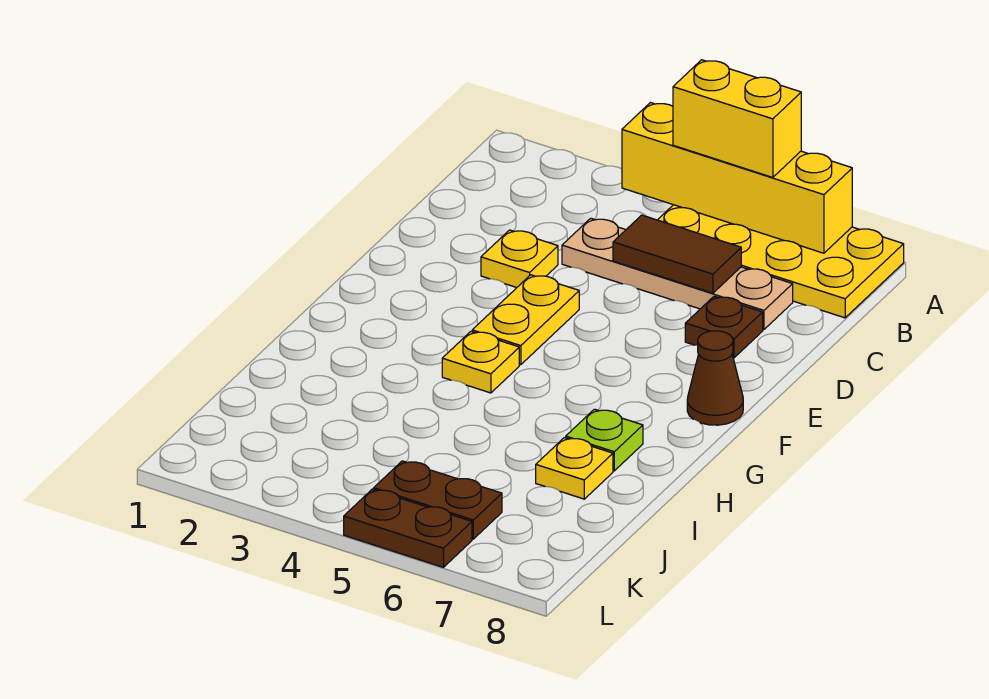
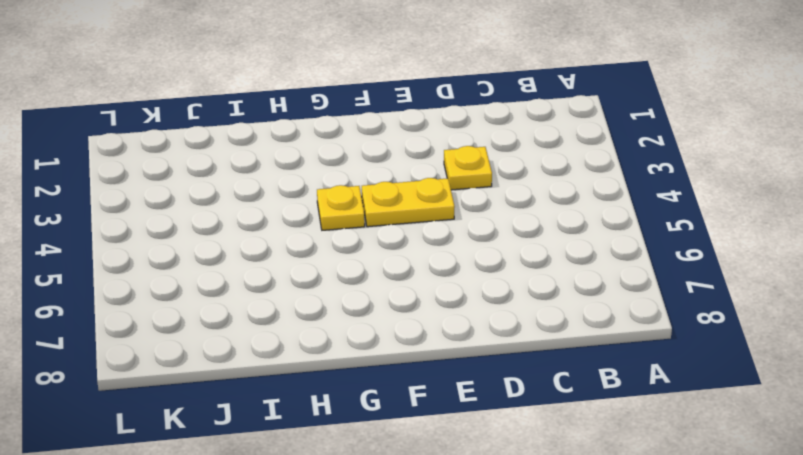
none -> yellow plate A5:B8 level 1
none -> tan plate C4:C7 level 1
none -> brown plate D7 level 1

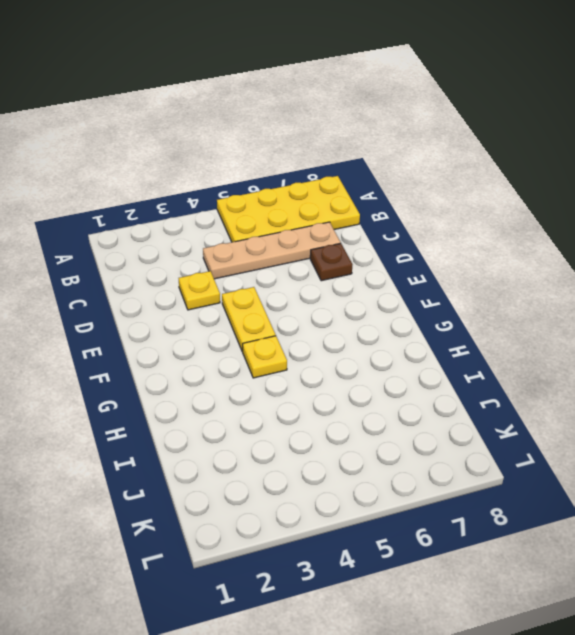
none -> brown cone F8 level 1
none -> lime plate H7 level 1
none -> yellow plate I7 level 1

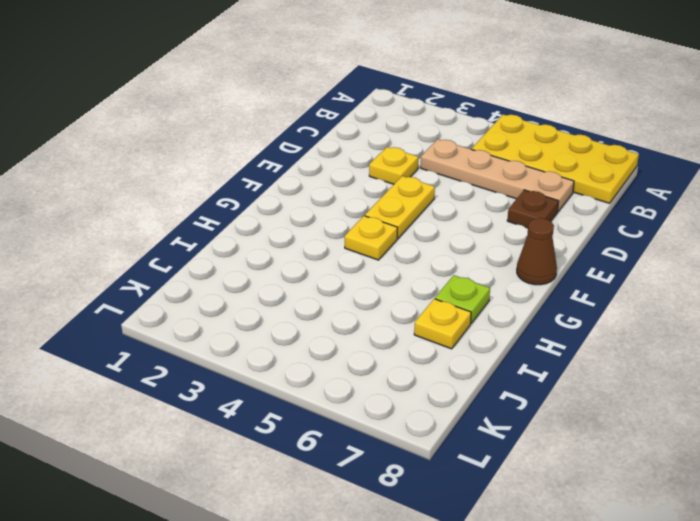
none -> brown plate K5:K6 level 1
none -> brown plate L5:L6 level 1
none -> yellow brick A4:A7 level 2

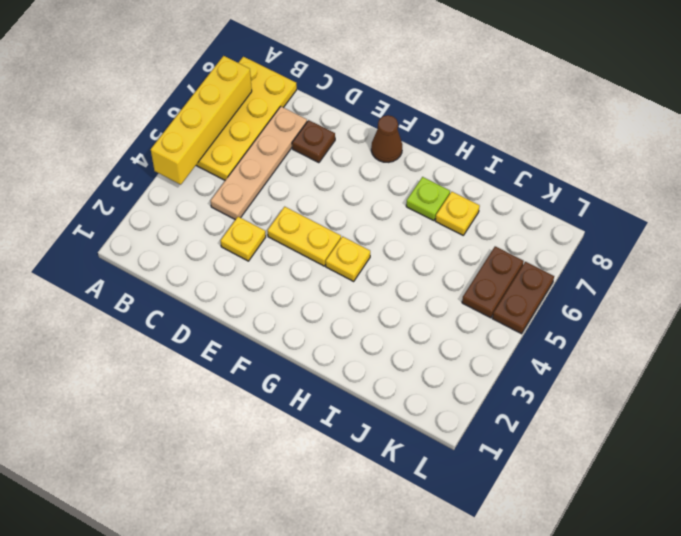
none -> brown tile C5:C6 level 2
none -> yellow brick A5:A6 level 3

